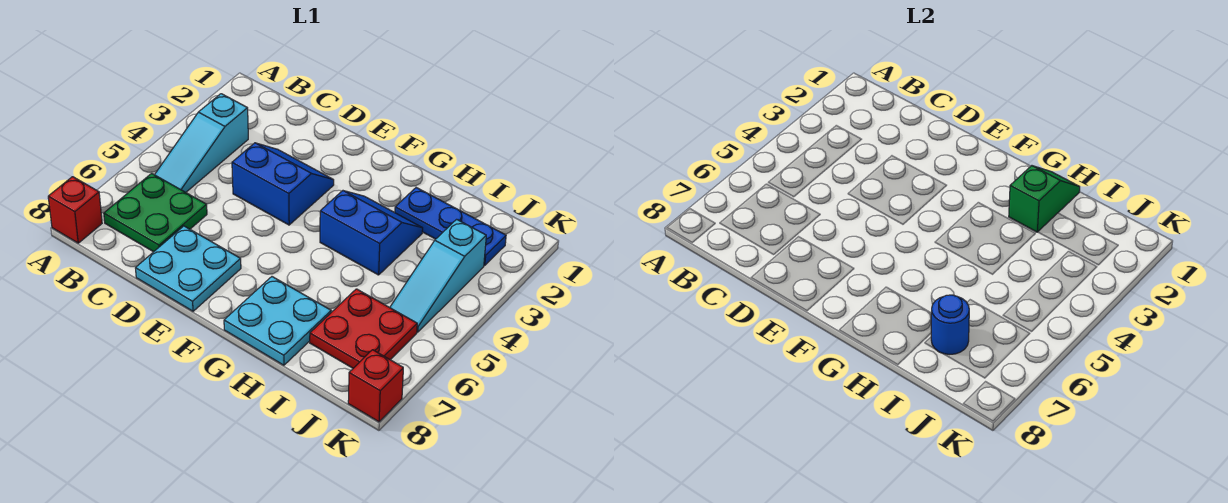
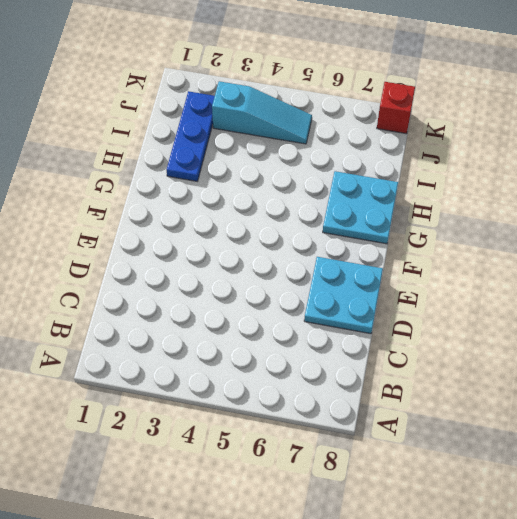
none -> red brick A8 level 1
none -> cyan slope B3:B5 level 1 top 3
none -> green plate B6:C7 level 1

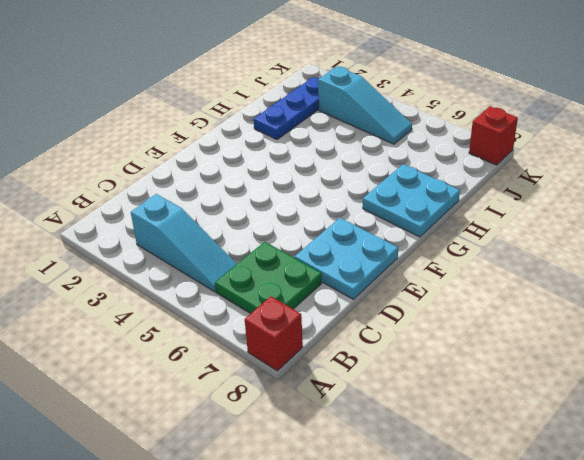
none -> blue slope D3:E4 level 1 top 4
none -> blue slope G3:H4 level 1 top 4
none -> red plate I6:J7 level 1

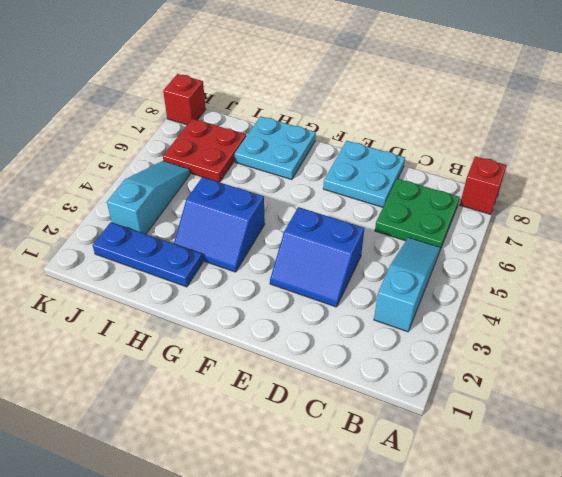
none -> green slope H1:H2 level 2 top 2
none -> blue round brick I7 level 2

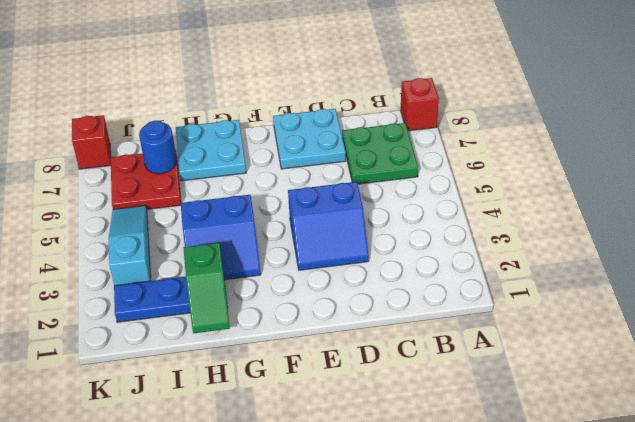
none -> cyan slope B3:B5 level 1 top 3

